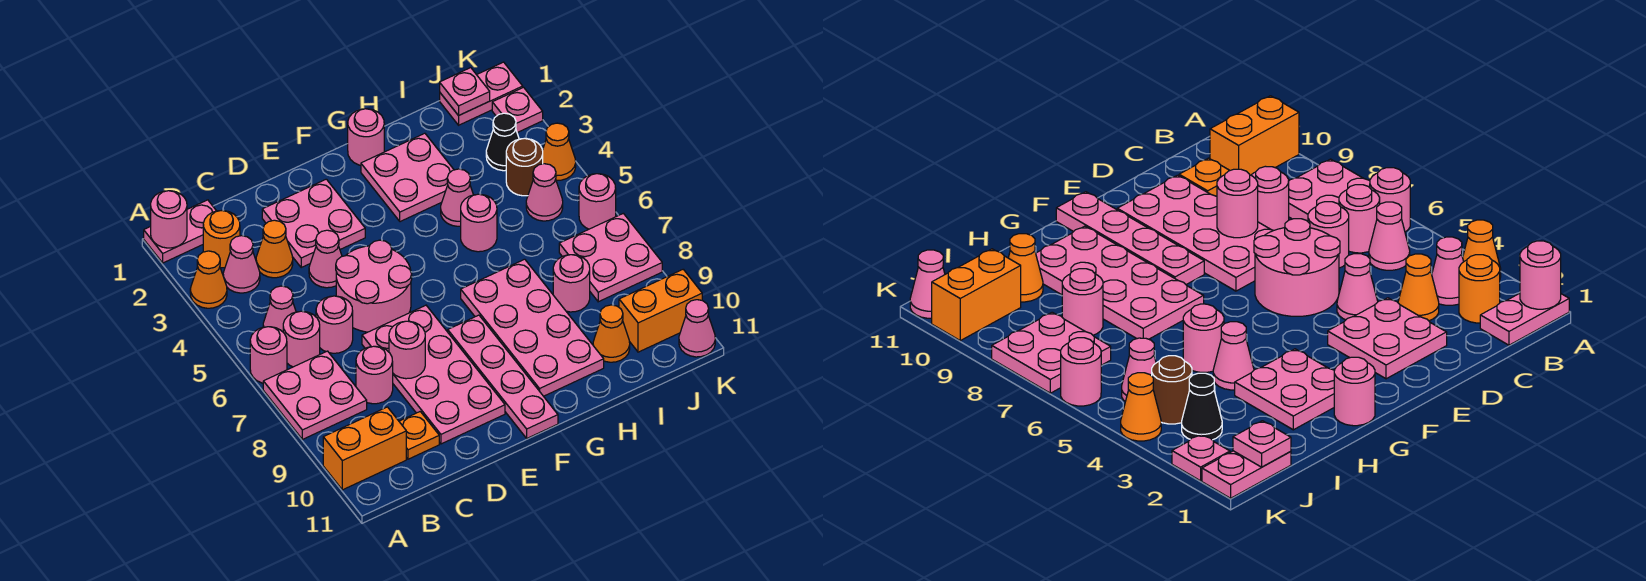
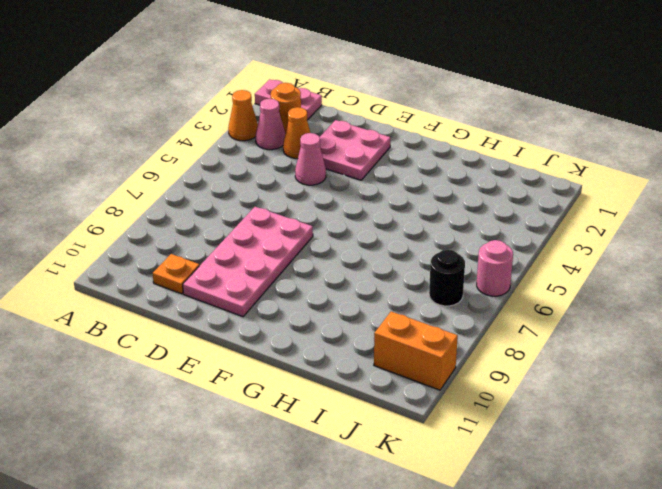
black round brick J7 level 1 -> pink plate J7:K8 level 1
none -> pink round brick A6 level 1
none -> pink plate A7:B8 level 1
none -> orange brick A10:B10 level 1
none -> pink cone B5 level 1

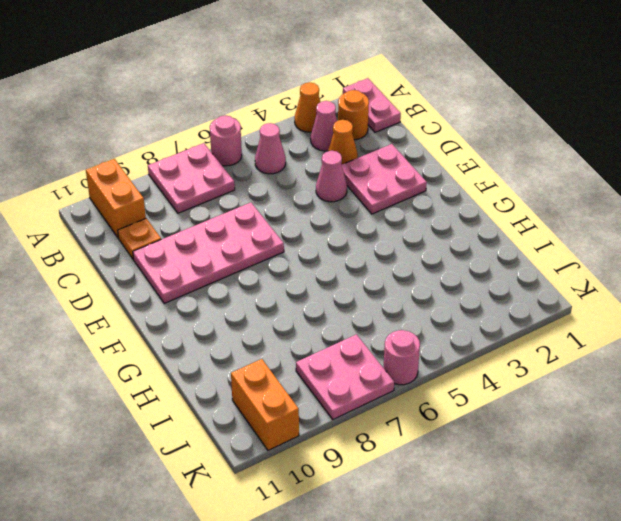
none -> pink round brick B6 level 1
none -> pink round brick C6 level 1
none -> pink round brick C8 level 1
none -> pink round brick D5:E6 level 1

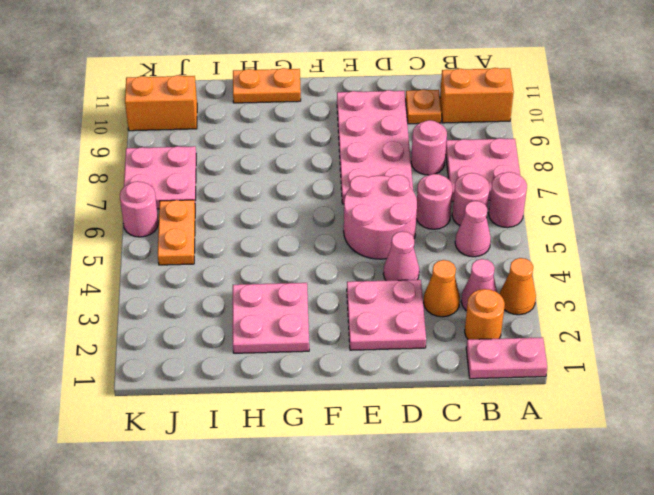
orange plate G11:H11 level 1 -> none
orange plate J5:J6 level 1 -> pink cone J5 level 1
none -> pink plate F8:F11 level 1
none -> pink round brick G1 level 1
none -> pink plate G7:H10 level 1
none -> pink cone H4 level 1

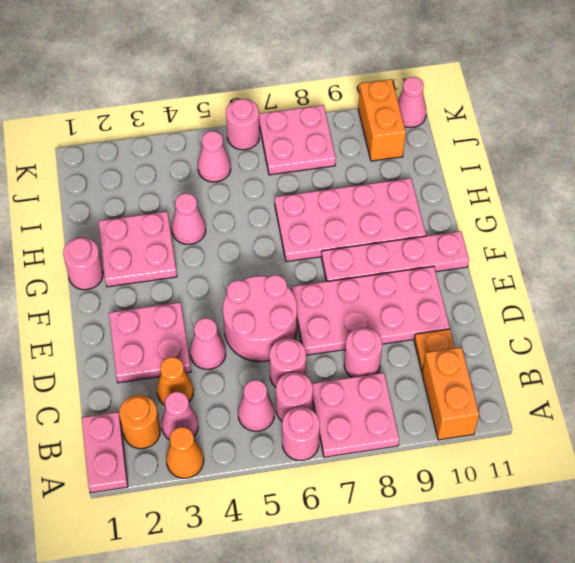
none -> pink round brick H5 level 1
none -> pink round brick I8 level 1
none -> orange cone I10 level 1
none -> pink plate J1:K1 level 1

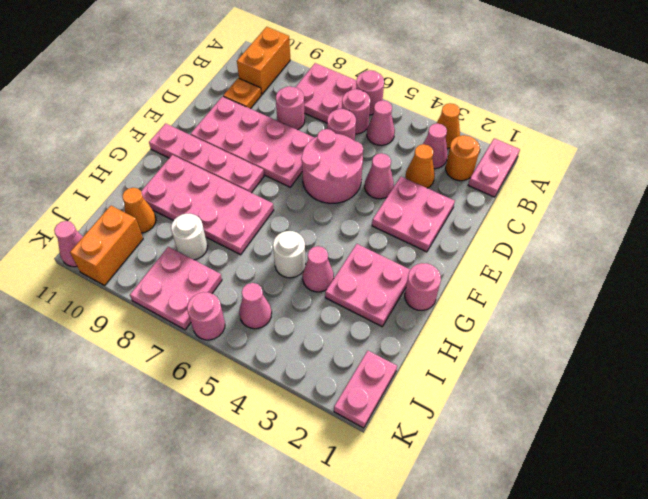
white round brick H5 level 1 -> pink round brick H5 level 1
white round brick I8 level 1 -> pink round brick I8 level 1
none -> black cone J3 level 1
none -> brown round brick J4 level 1
none -> pink plate K2 level 1
none -> orange cone K4 level 1

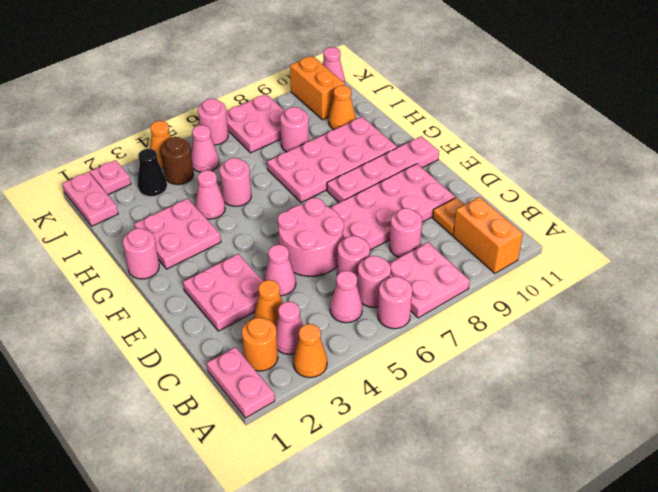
none -> pink round brick A1 level 2
none -> pink round brick D8 level 2
none -> pink plate J1 level 2

